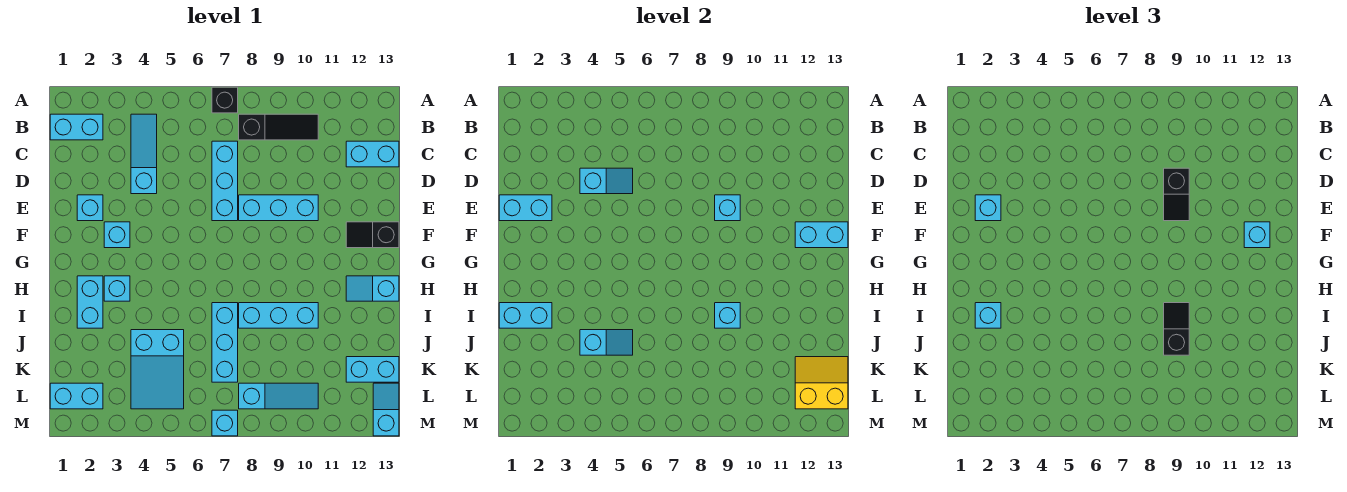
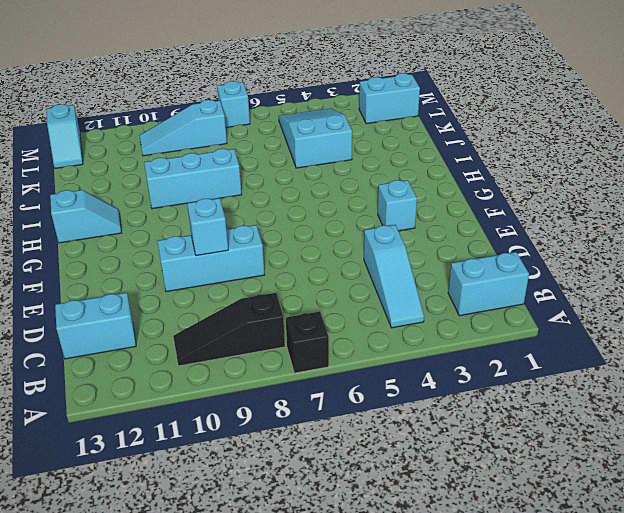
none -> cyan brick C7:E7 level 1
none -> cyan brick E2 level 1
none -> black slope F12:F13 level 1 top 13
none -> cyan brick H2:I2 level 1

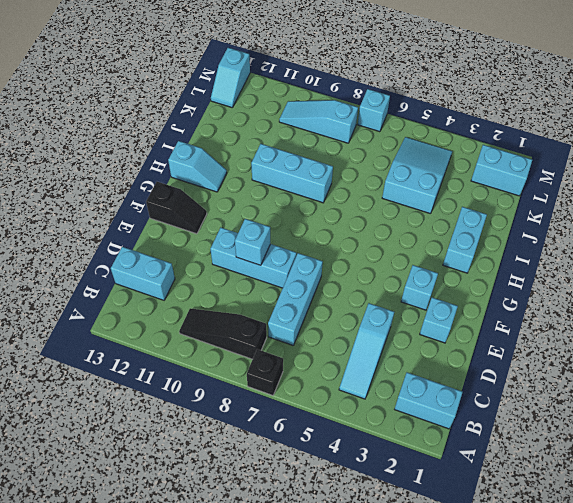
none -> cyan brick H3 level 1
none -> cyan brick I7:K7 level 1
none -> cyan brick K12:K13 level 1
none -> cyan slope D4:D5 level 2 top 4

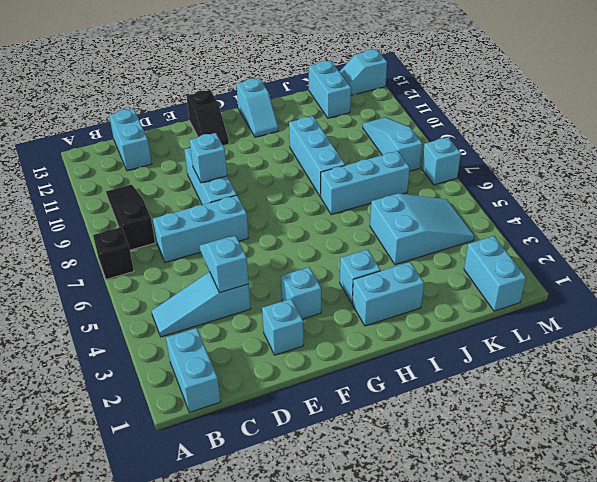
none -> cyan brick E1:E2 level 2
none -> cyan brick F12:F13 level 2
none -> cyan brick I1:I2 level 2
none -> cyan brick I9 level 2

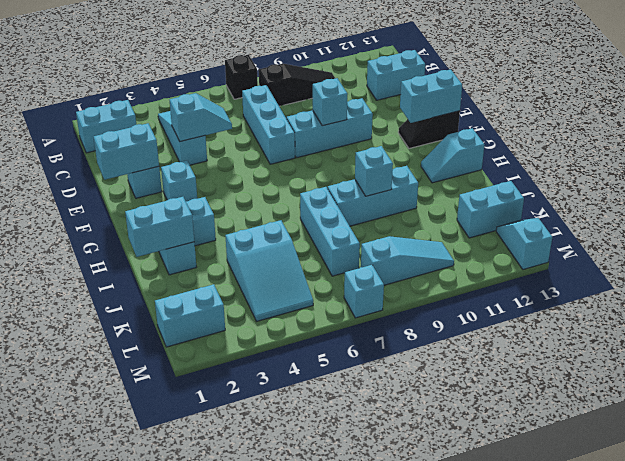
none -> cyan slope J4:J5 level 2 top 4
none -> yellow slope K12:L13 level 2 top L
none -> black slope D9:E9 level 3 top D
none -> cyan brick E2 level 3

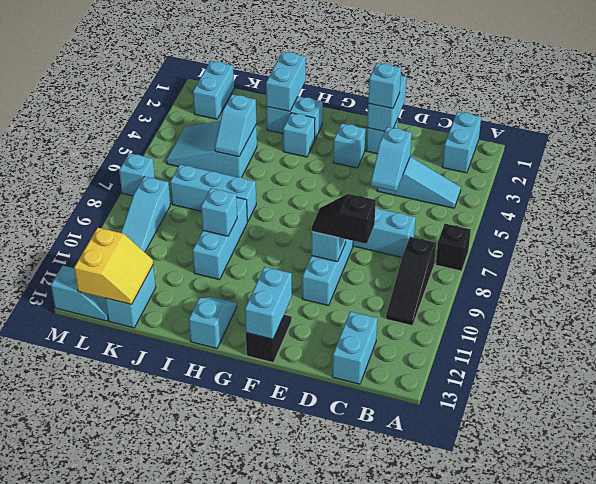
none -> cyan brick F12 level 3
none -> cyan brick I2 level 3
none -> black slope I9:J9 level 3 top J

